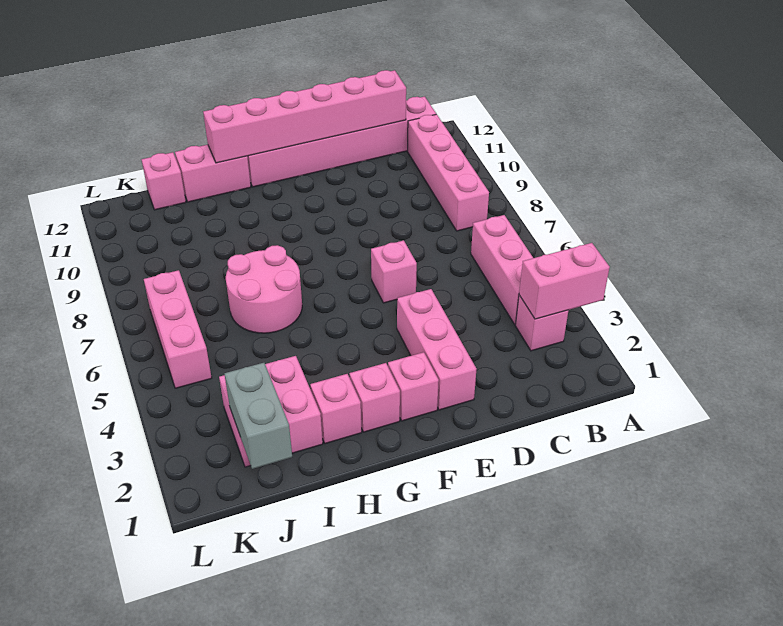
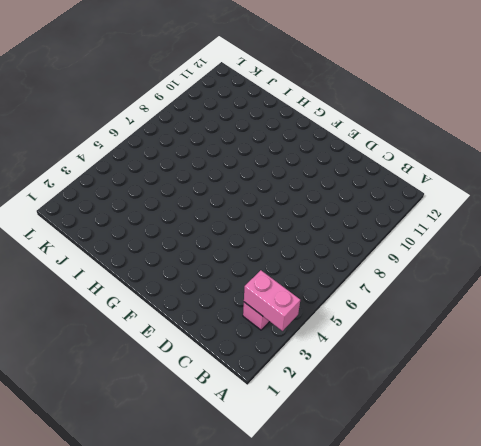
none -> pink brick B4:B6 level 1
none -> pink brick B8:B11 level 1
none -> pink brick B12:G12 level 1

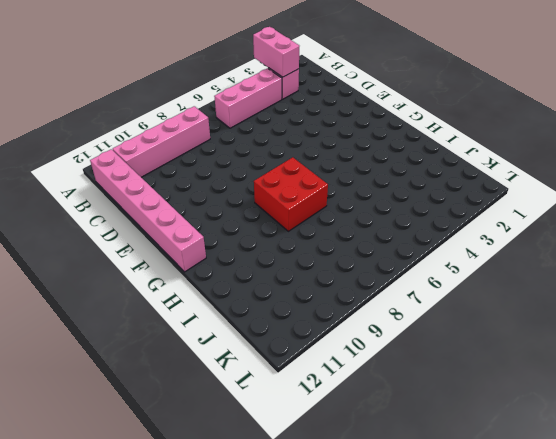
red brick G7:H8 level 1 -> pink round brick H6:I7 level 1
none -> pink brick E2:E4 level 1
none -> pink brick E6 level 1
none -> pink brick F2 level 1

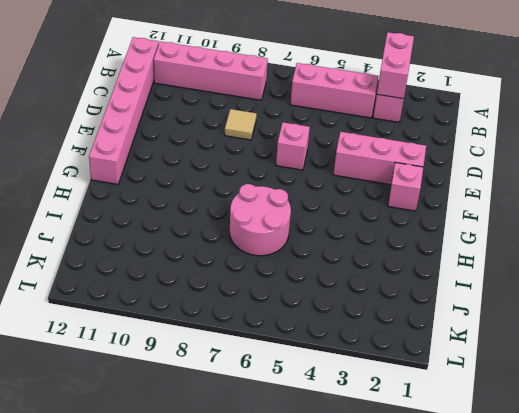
tan tile D8 level 1 -> none
none -> pink brick G2 level 1
none -> pink brick H2 level 1
none -> pink brick H12:I12 level 1

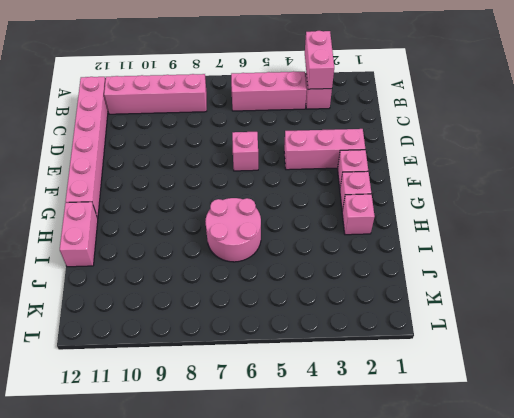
none -> pink brick I2:J3 level 1
none -> pink brick J12 level 1
none -> pink brick K5:K7 level 1

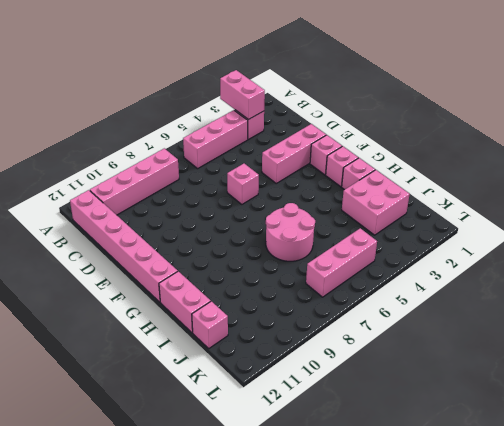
none -> pink brick C12:H12 level 2
none -> grey brick J1:J2 level 2

